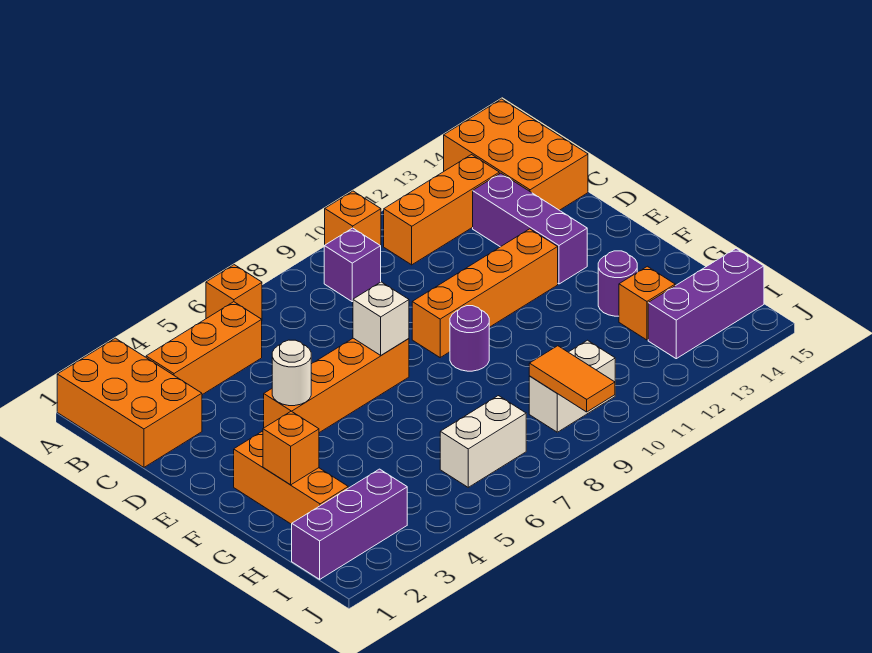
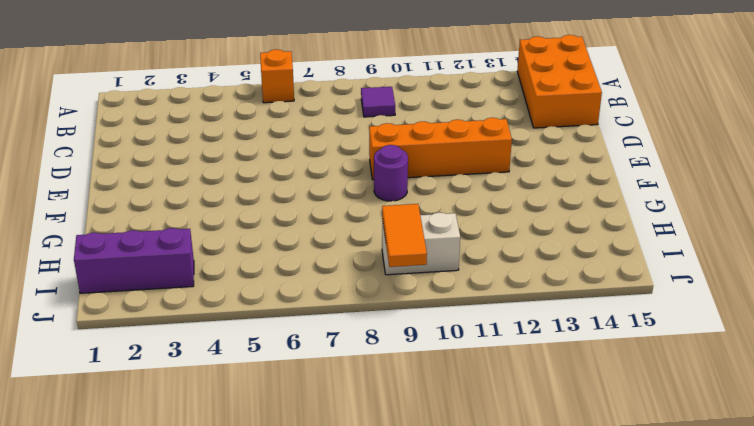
purple tile B9 level 1 -> purple brick B9 level 1
none -> orange brick A1:C2 level 1
none -> orange brick A10 level 1
none -> orange brick B3:B5 level 1

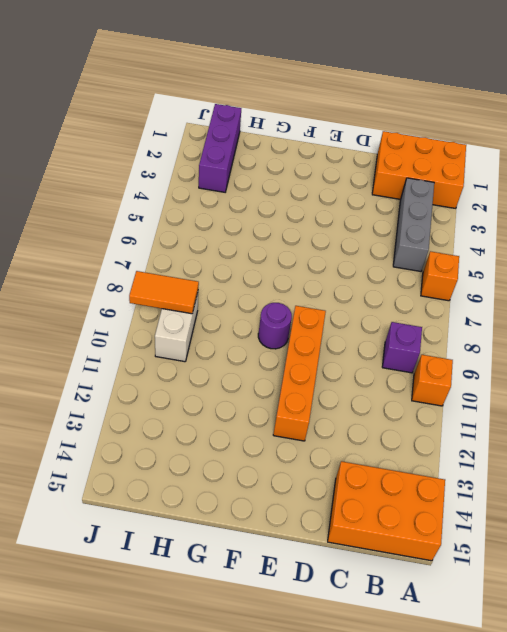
grey brick B3:B5 level 1 -> orange brick B3:B5 level 1
none -> orange brick B11:B13 level 1
none -> purple brick C13:E13 level 1
none -> orange brick E4:E7 level 1

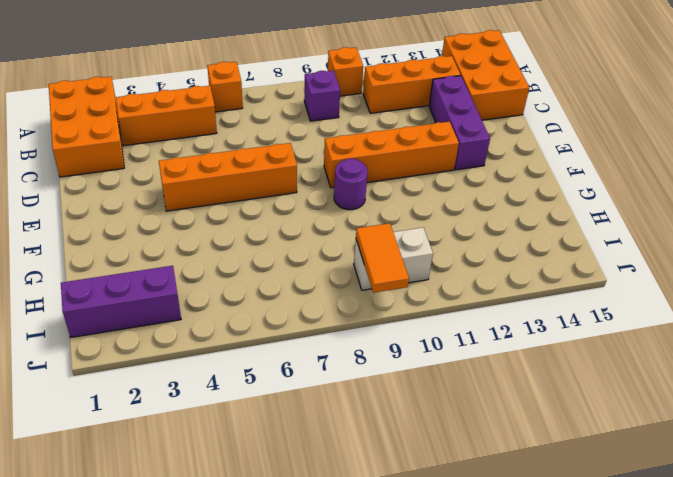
none -> orange brick F2:H2 level 1
none -> purple round brick G13 level 1
none -> orange brick H13 level 1

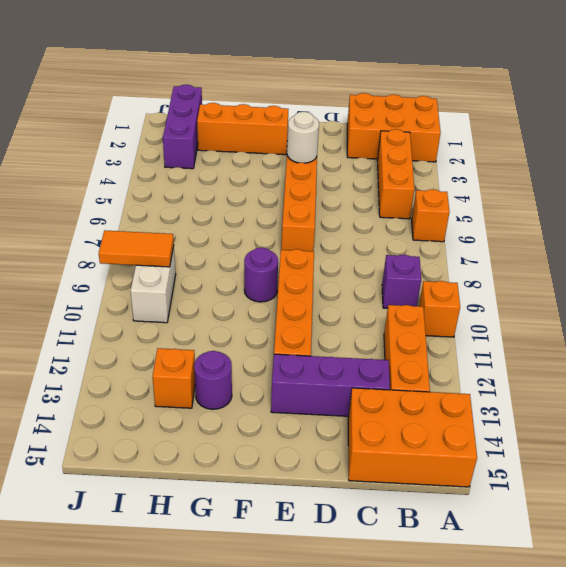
none -> white brick I6:I7 level 1
none -> purple brick I13:I15 level 1
none -> white brick E7 level 2

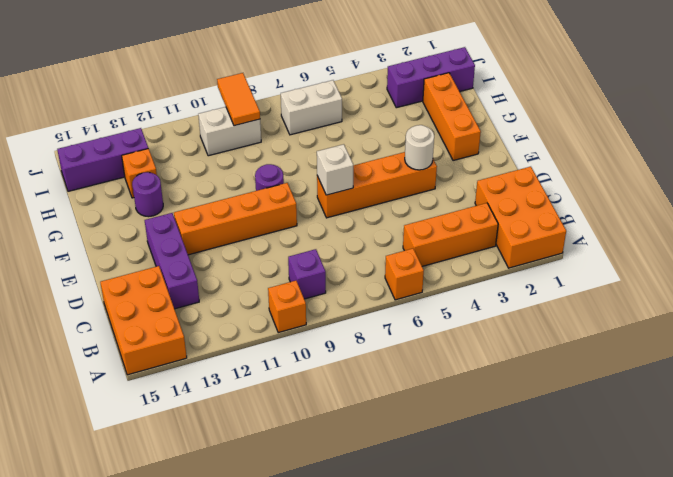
none -> orange brick B11:B13 level 1
none -> orange brick G2 level 2

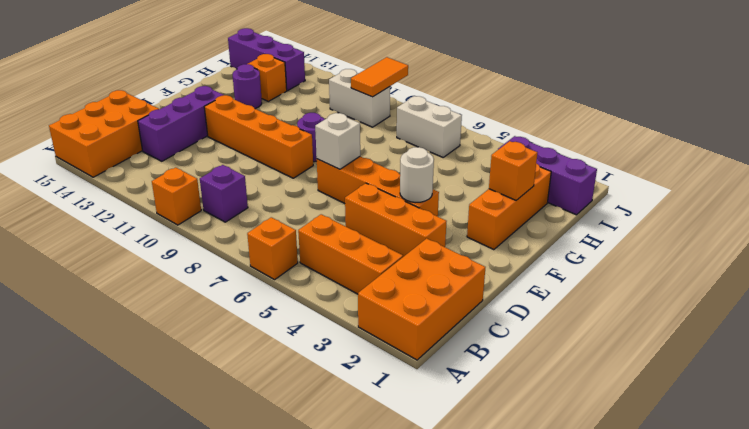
orange brick D3:D5 level 1 -> orange brick B11:B13 level 1

